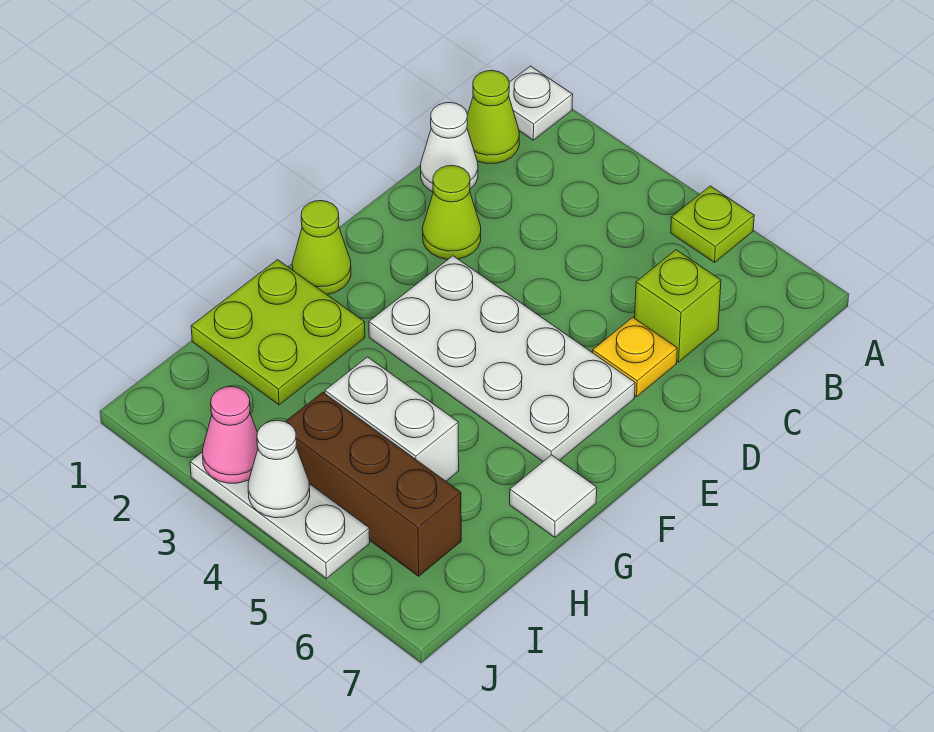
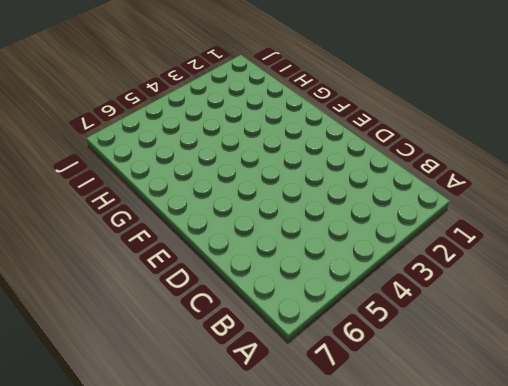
none -> white plate A1 level 1
none -> lime plate A5 level 1
none -> lime cone B1 level 1

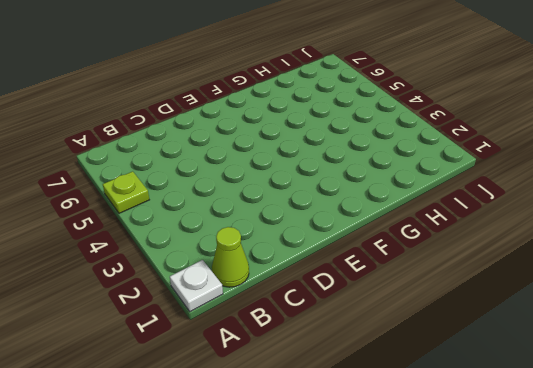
none -> white cone C1 level 1
none -> lime brick C6 level 1
none -> lime cone D2 level 1

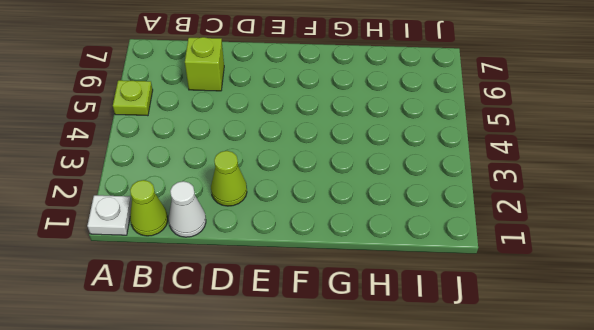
none -> yellow plate D6 level 1
none -> white plate E3:F6 level 1
none -> lime cone F1 level 1

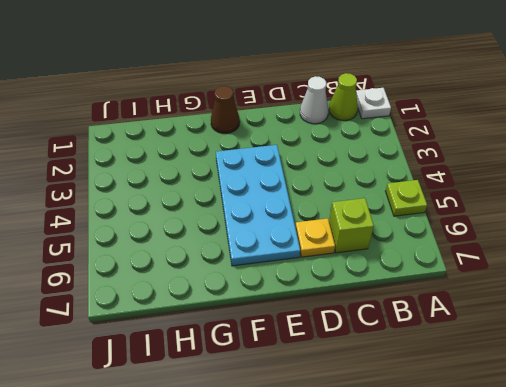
cyan plate E3:F6 level 1 -> white plate E3:F6 level 1
brown cone F1 level 1 -> lime cone F1 level 1
none -> lime cone D2 level 1
none -> lime plate G1:H2 level 1
none -> white tile G7 level 1

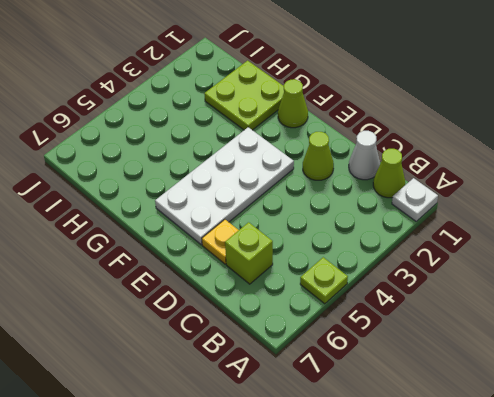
none -> white tile G7 level 1
none -> white brick H4:H5 level 1
none -> brown brick I4:I6 level 1

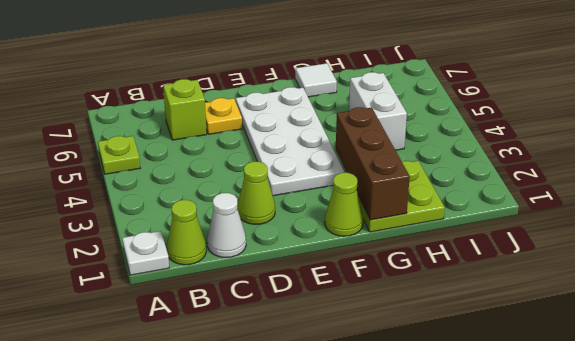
brown brick G1:G3 level 2 -> brown brick I4:I6 level 1
none -> white plate J3:J5 level 1
none -> pink cone J3 level 2
none -> white cone J4 level 2

